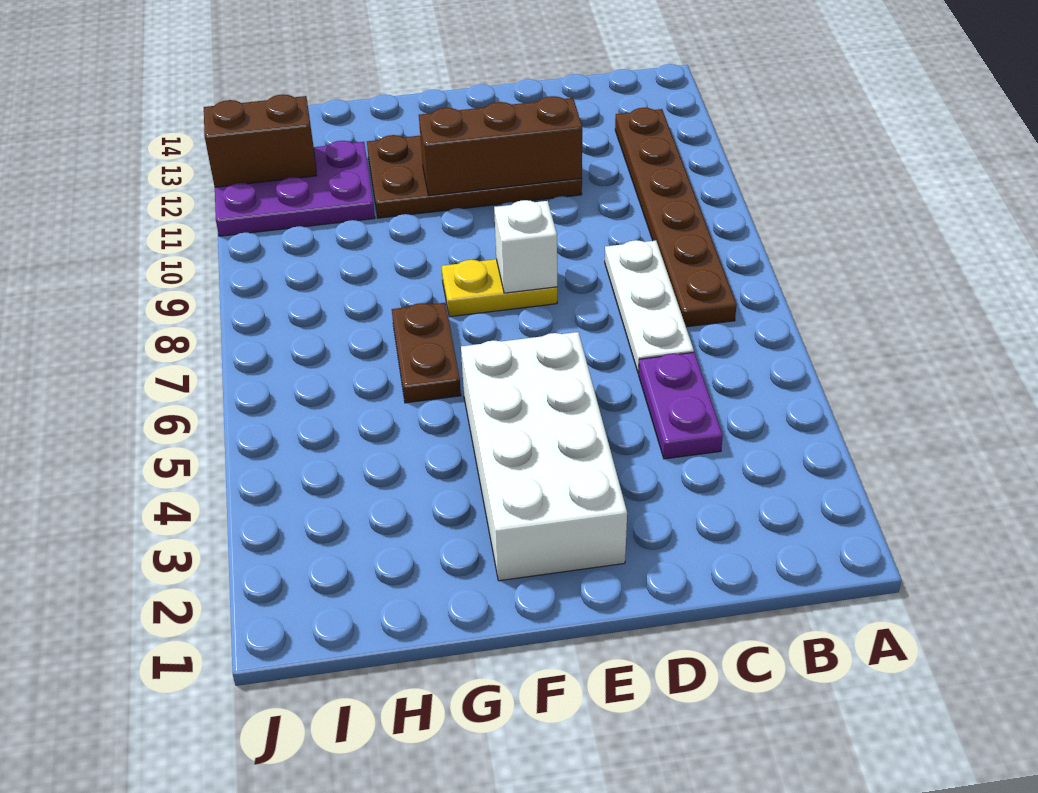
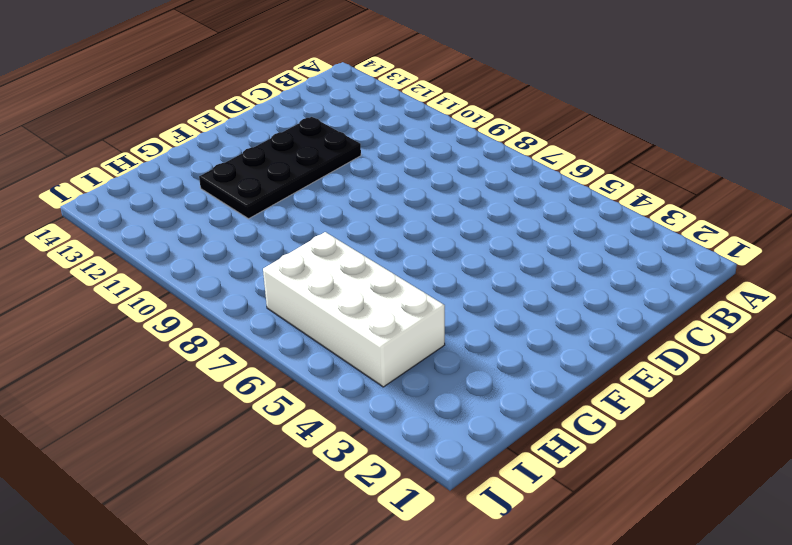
black plate D11:G12 level 1 -> brown plate D11:G12 level 1
white brick H4:I7 level 1 -> white brick E2:F5 level 1
none -> brown plate B7:B12 level 1
none -> purple plate C4:C5 level 1

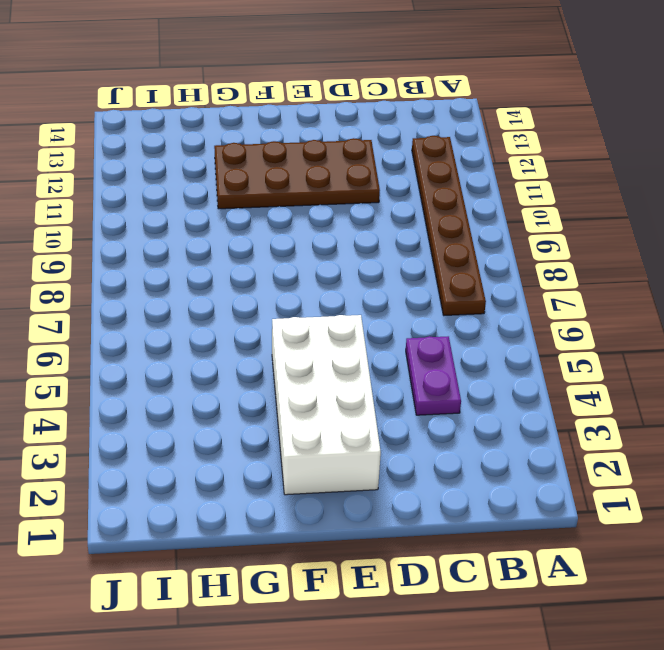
none -> white plate C6:C8 level 1
none -> yellow plate E8:F8 level 1

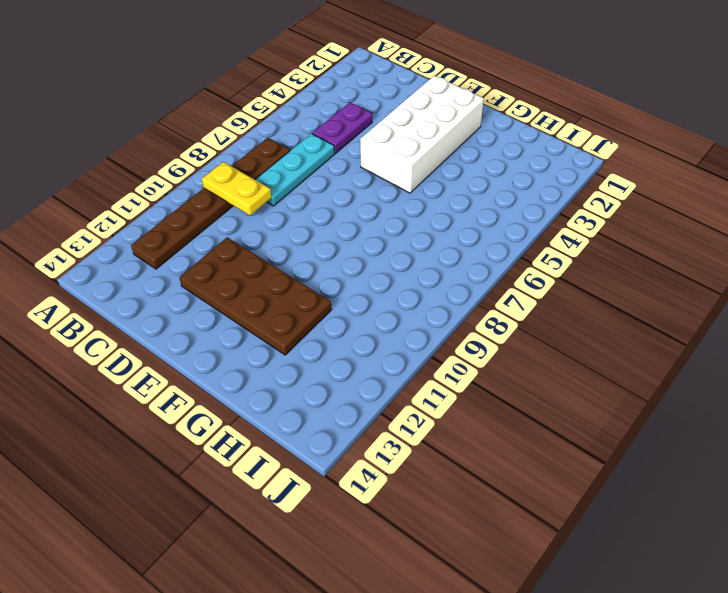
yellow plate B9:C9 level 2 -> yellow plate E8:F8 level 1
cyan plate C6:C8 level 1 -> white plate C6:C8 level 1
none -> brown plate G6:G7 level 1
none -> purple plate H11:J12 level 1

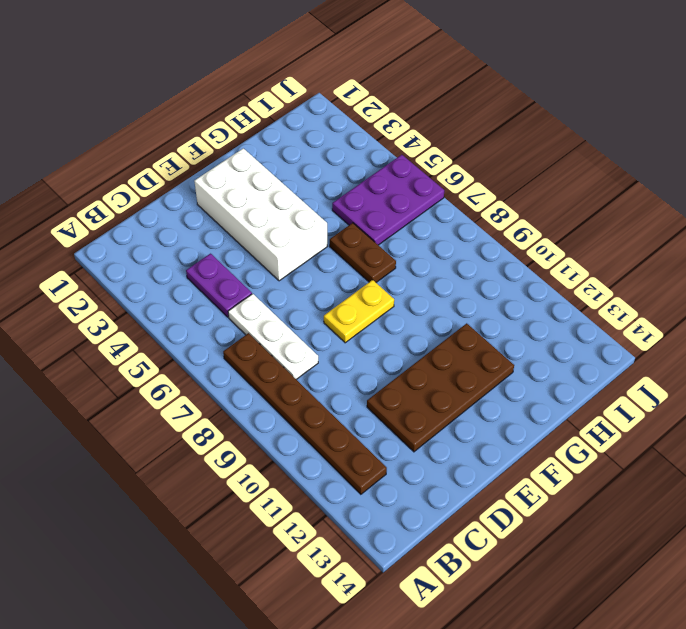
purple plate H5:J6 level 1 -> purple plate H11:J12 level 1
none -> brown brick D11:F11 level 2
none -> white brick E8 level 2

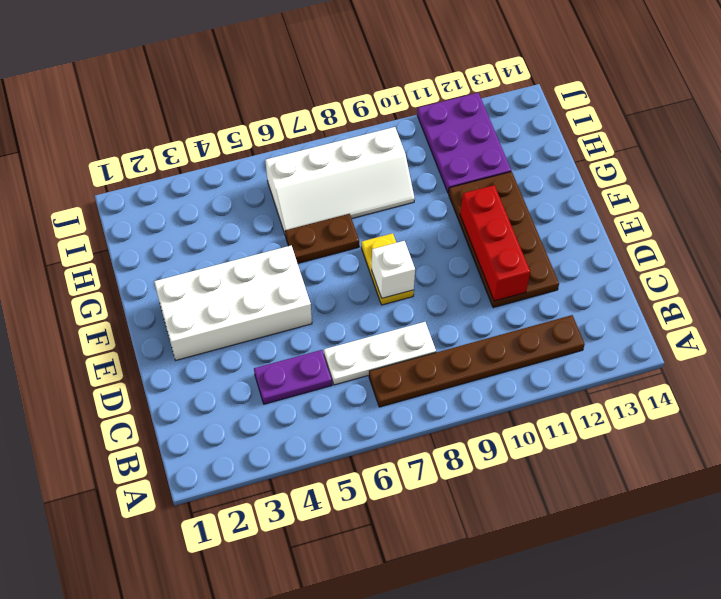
red brick D11:F11 level 2 -> brown brick D11:F11 level 2
white slope H6:I9 level 1 top I -> none
none -> brown brick I12:J12 level 2

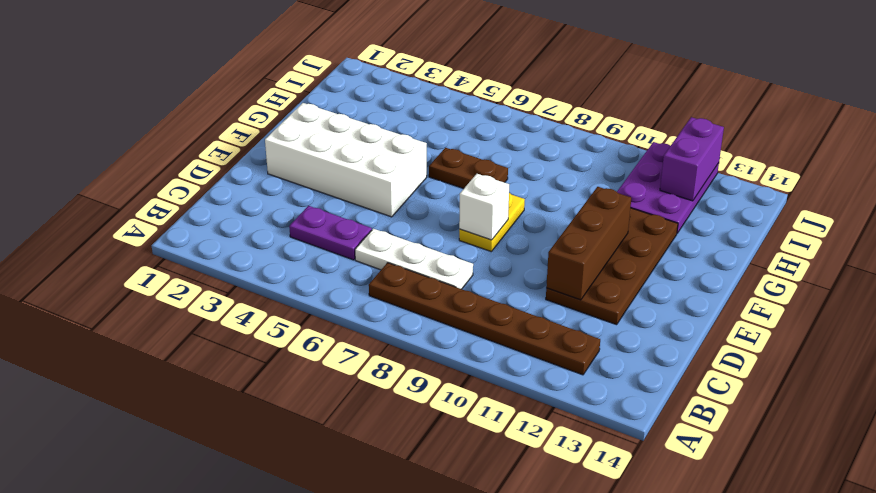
purple brick I12:J12 level 2 -> brown brick I12:J12 level 2

